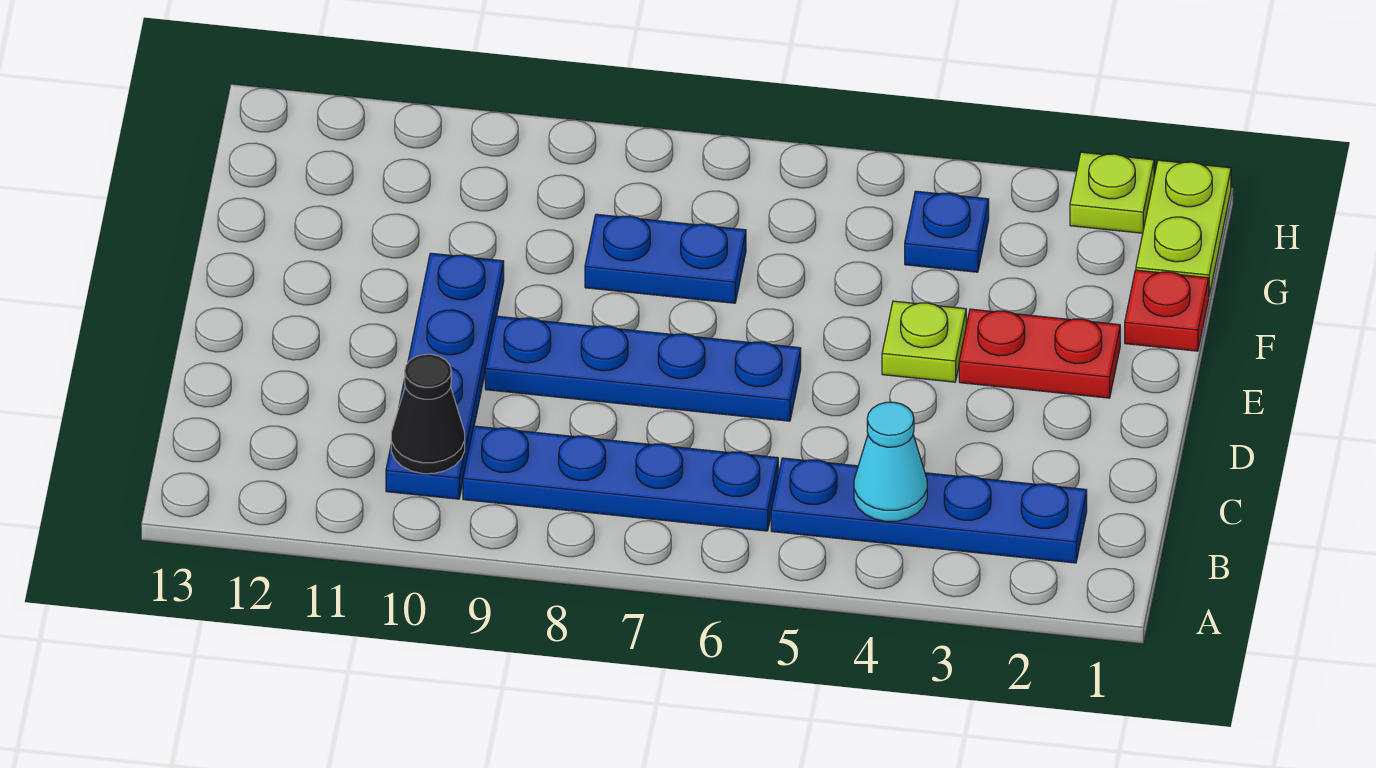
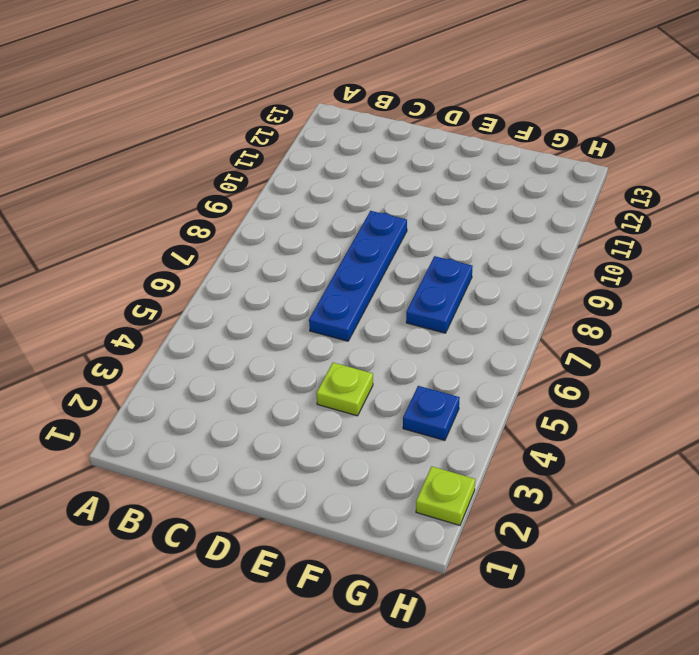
none -> blue plate B2:B5 level 1
none -> blue plate B6:B9 level 1
none -> blue plate B10:E10 level 1

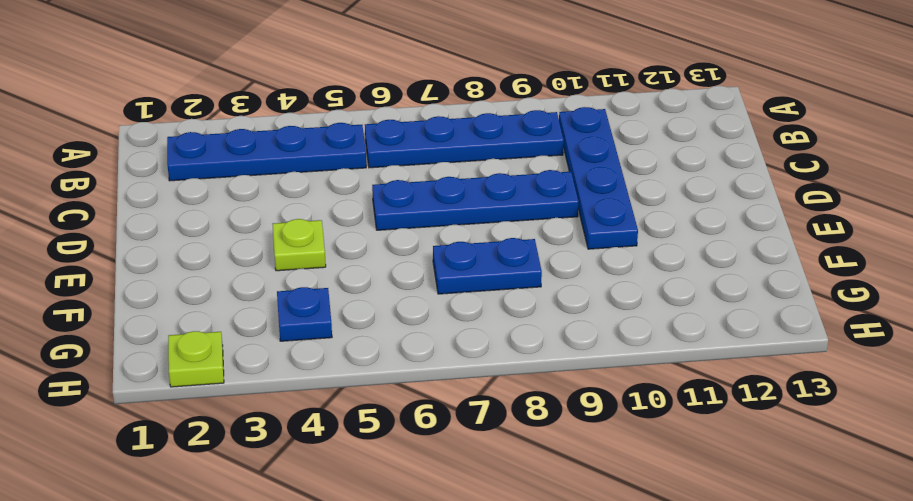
none -> red plate E2:E3 level 1
none -> red plate F1 level 1
none -> lime plate G1:H1 level 1

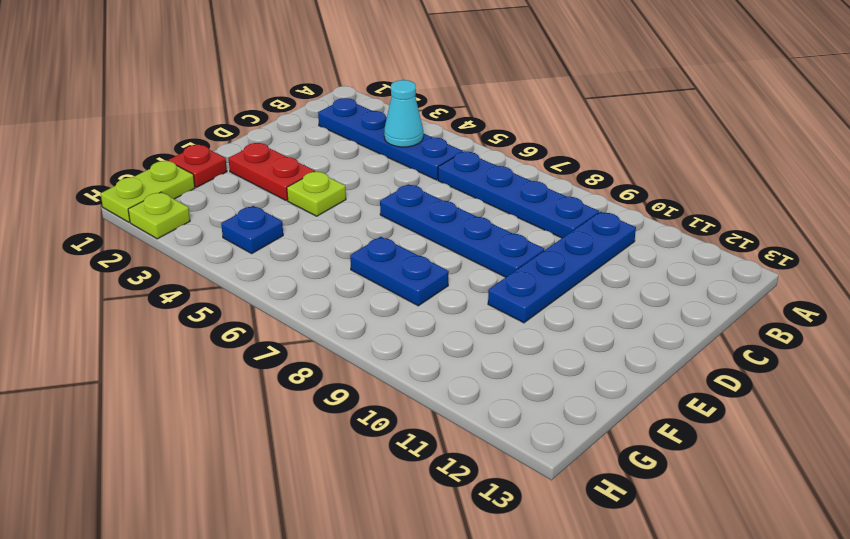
none -> black cone B10 level 2

